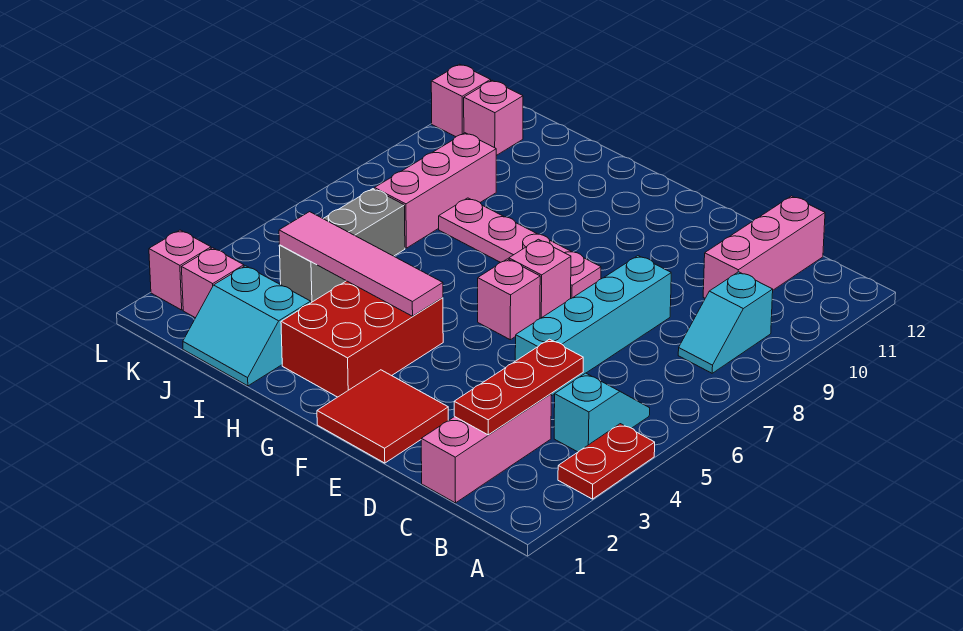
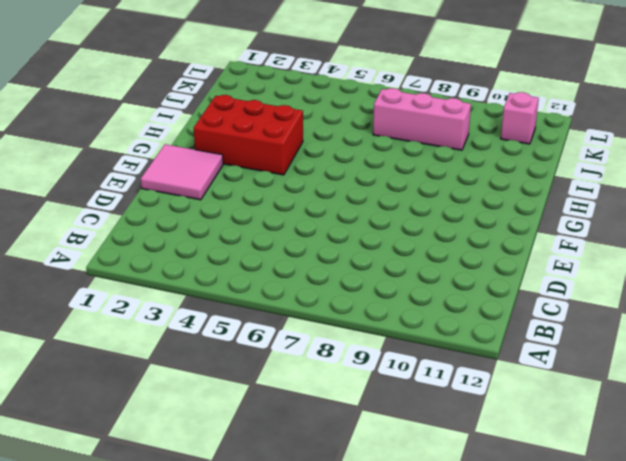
pink tile E1:F2 level 1 -> red tile E1:F2 level 1
none -> red plate A3:A4 level 1
none -> cyan slope B4:B5 level 1 top 4
none -> cyan slope B8:B9 level 1 top 9

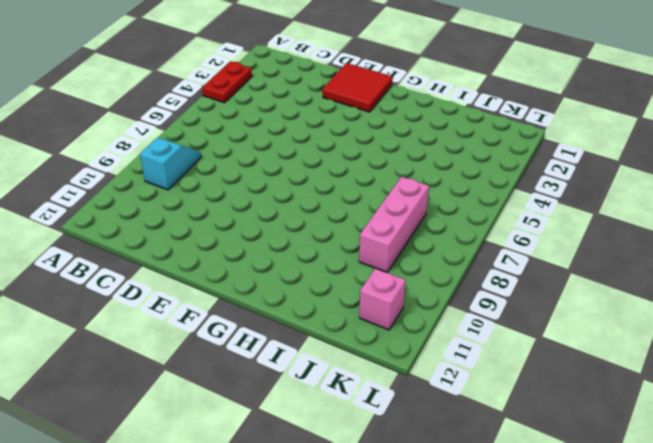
none -> cyan slope B4:B5 level 1 top 4
none -> pink brick C1:C3 level 1
none -> pink brick C10:C12 level 1

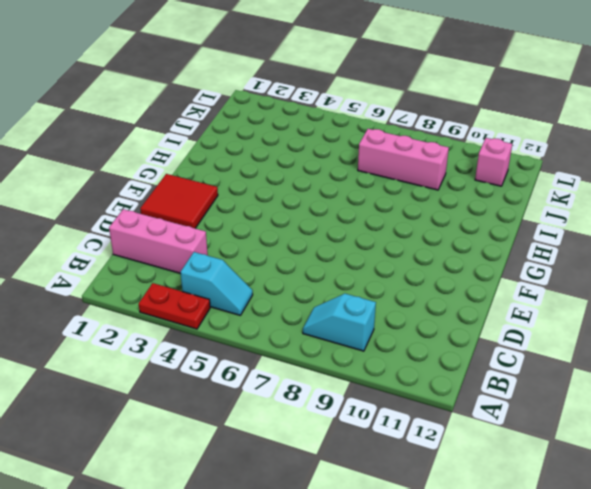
none -> pink brick C10:C12 level 1
none -> cyan brick D5:D8 level 1
none -> pink brick F6 level 1

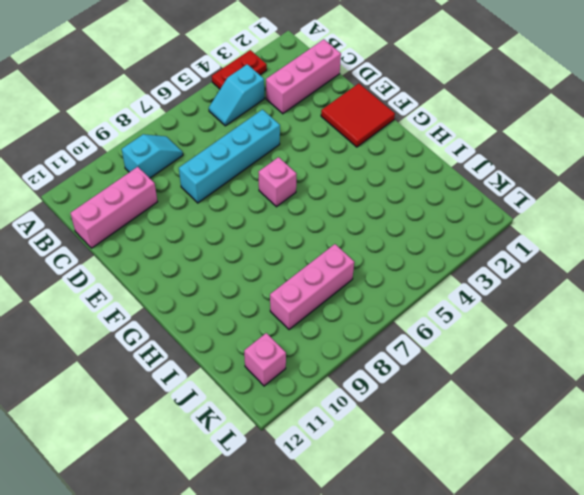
none -> pink brick F7 level 1
none -> pink plate F8:I8 level 1
none -> red brick G2:H4 level 1

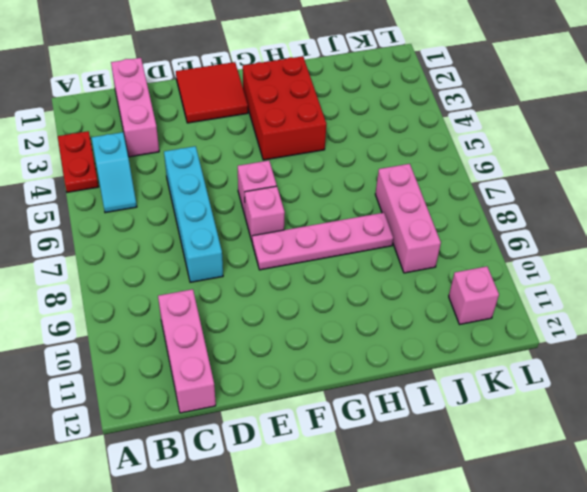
none -> cyan slope B8:B9 level 1 top 9
none -> cyan slope I1:J2 level 1 top 2
none -> grey brick J4:J6 level 1

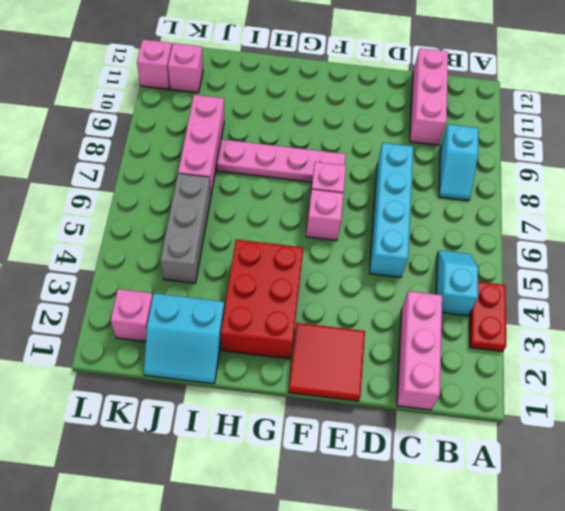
none -> pink brick L2 level 1
none -> red plate C2:C4 level 2
none -> pink tile G4:J4 level 2

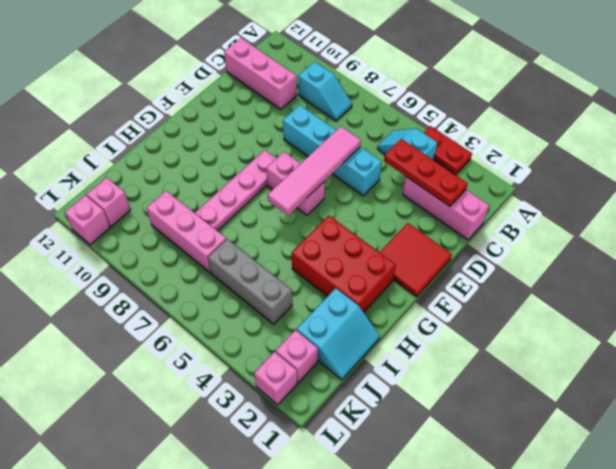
pink tile D6:G6 level 2 -> pink tile G4:J4 level 2

